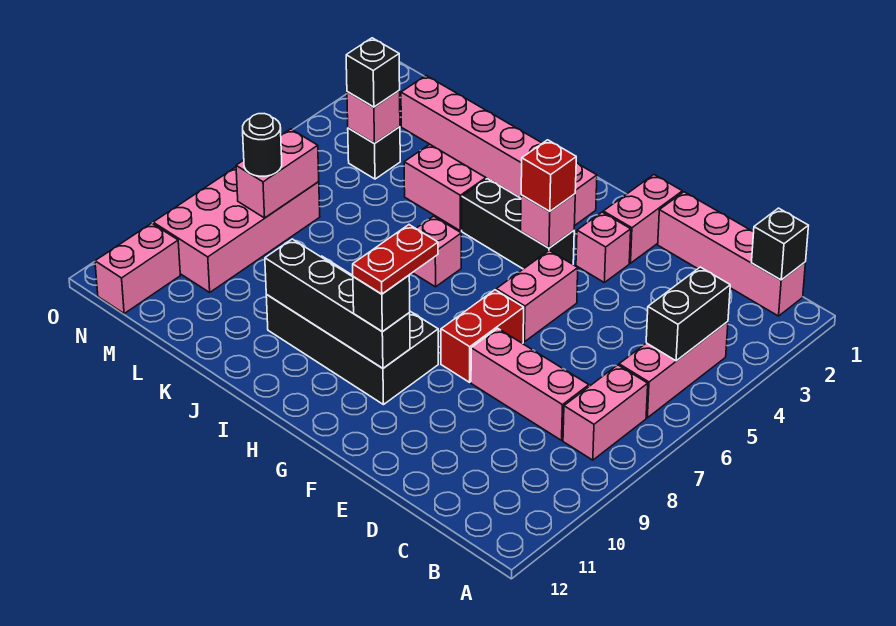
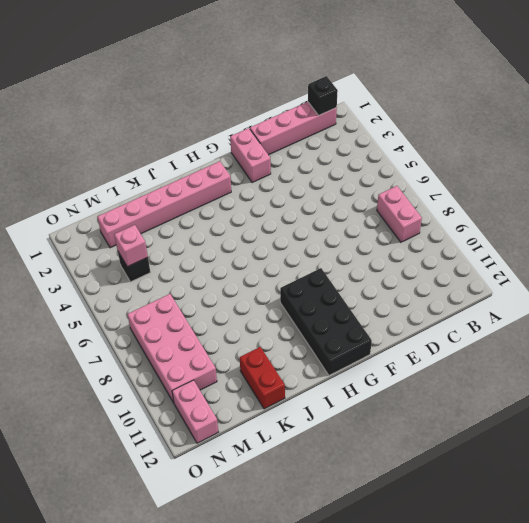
black brick G9:H12 level 1 -> black brick G9:J10 level 1
red brick K11:K12 level 1 -> red brick F7:F8 level 1
none -> pink brick B4:B6 level 1
none -> pink brick C8:E8 level 1
none -> pink brick F3 level 1

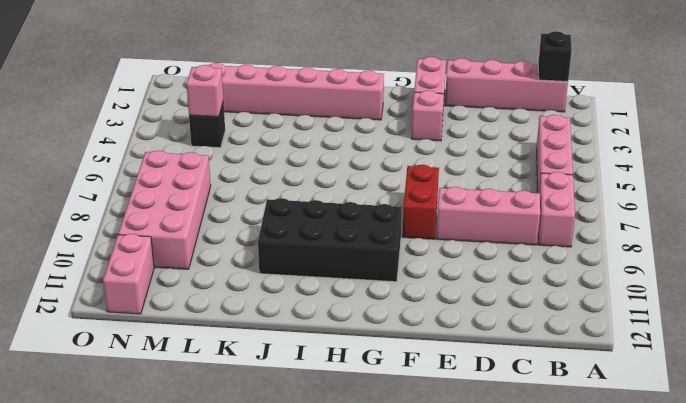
none -> pink brick F5:F6 level 1
none -> black brick G4:I4 level 1
none -> pink brick I6 level 1

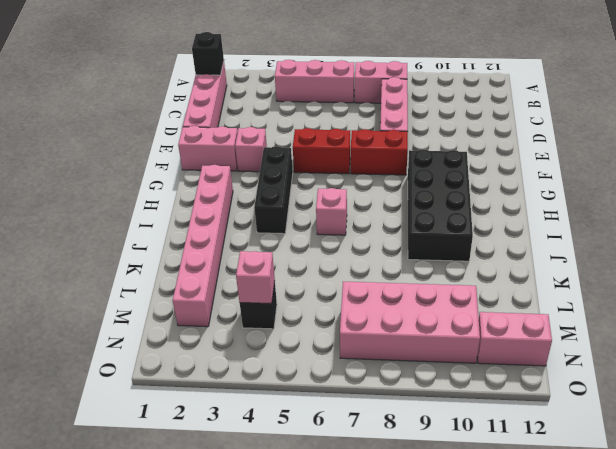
red brick F5:F6 level 1 -> pink brick F5:F6 level 1
none -> pink brick J4:K4 level 1
none -> black brick B4:B5 level 2
none -> pink brick G4 level 2

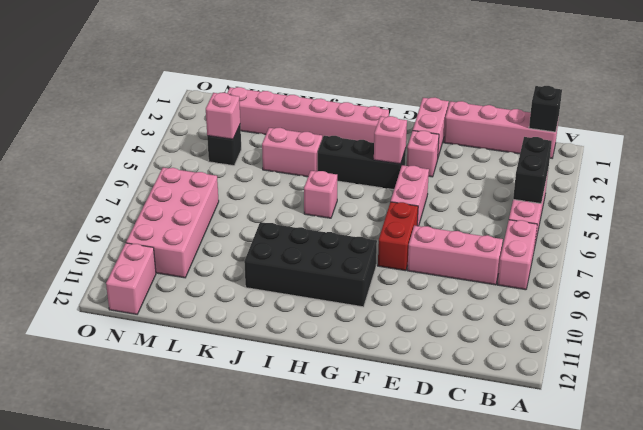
none -> black brick G10:J10 level 2
none -> pink brick M7:M8 level 2
none -> red brick G4 level 3

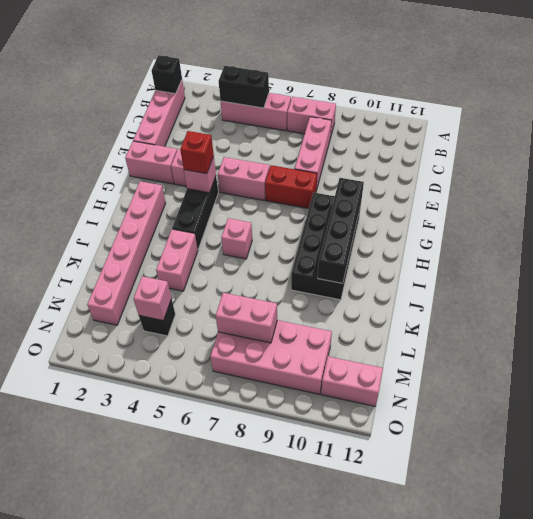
none -> black brick G10 level 3
none -> black brick M4 level 3
none -> black round brick M8 level 3

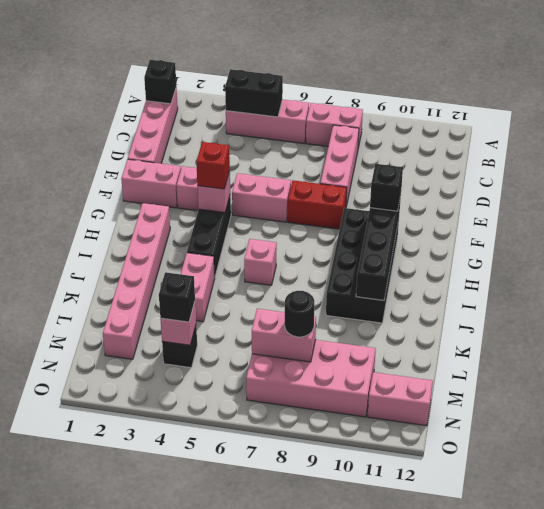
none -> red plate G9:G10 level 4

